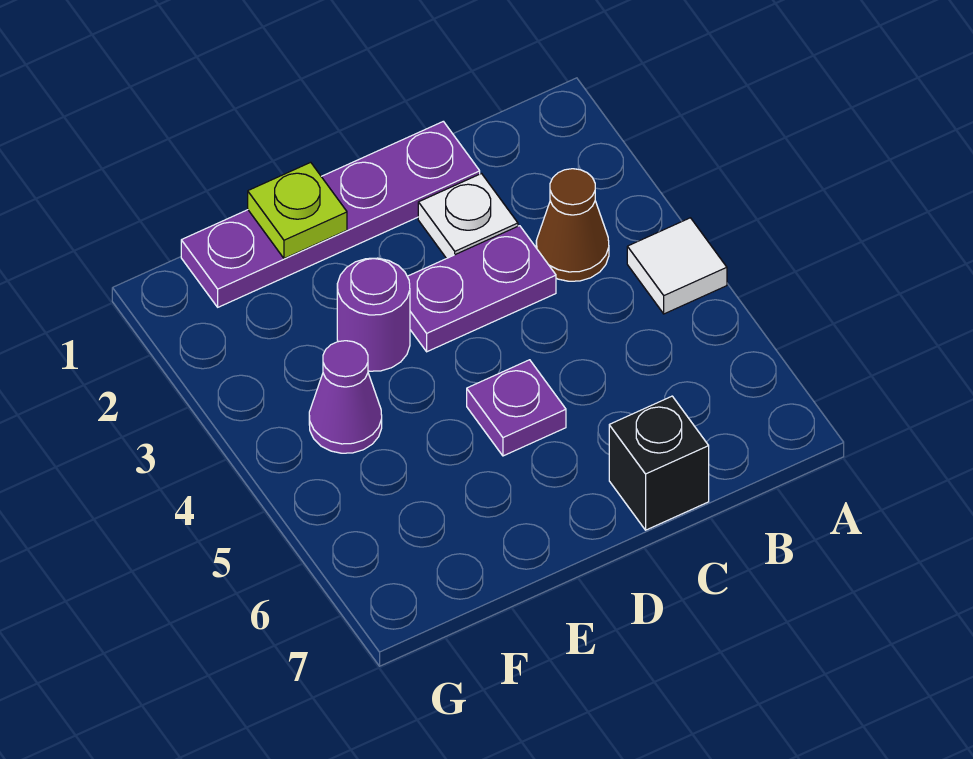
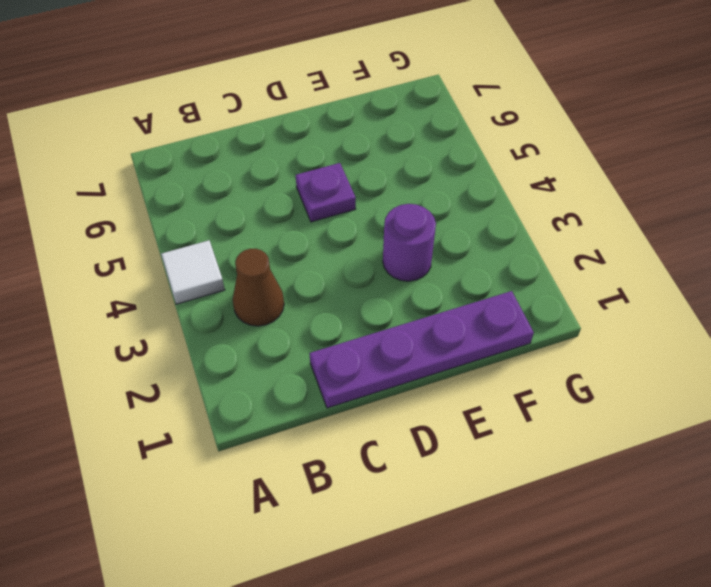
none -> white plate C2 level 1
none -> purple plate C3:D3 level 1

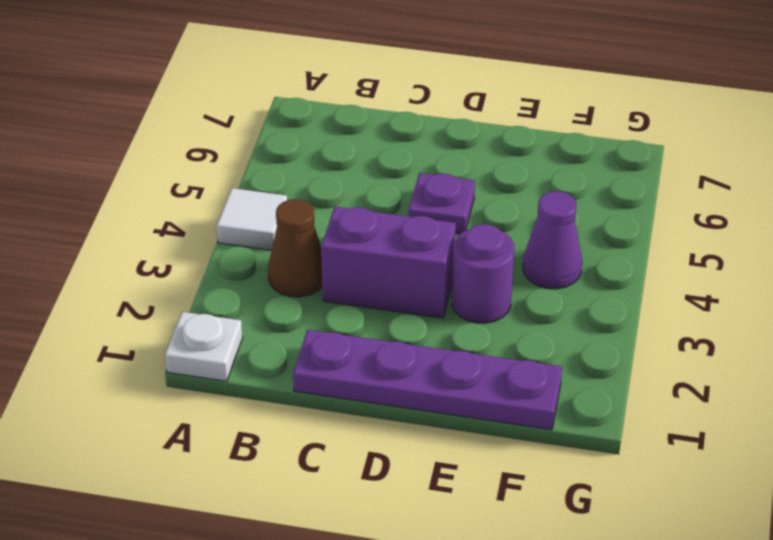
white plate A1 level 1 -> white plate C2 level 1
purple brick C3:D3 level 1 -> purple plate C3:D3 level 1
none -> black brick C7 level 1
none -> lime plate E1 level 2

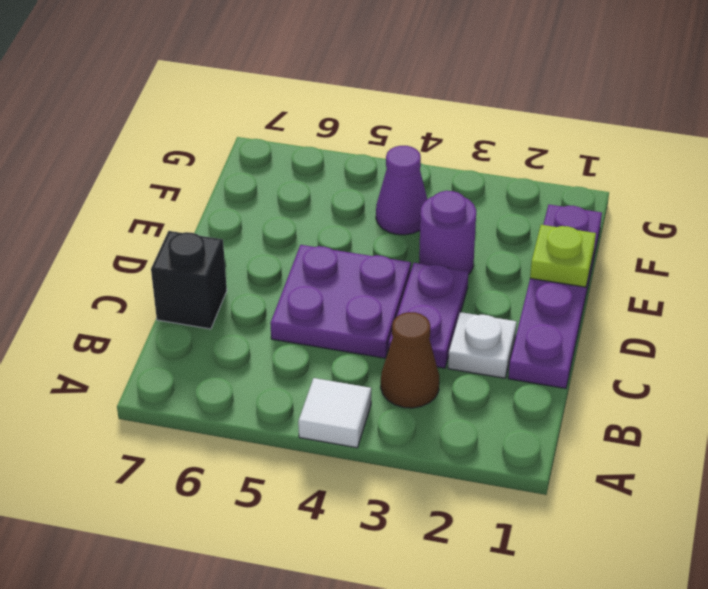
purple plate C4:D5 level 1 -> purple plate D5 level 1

